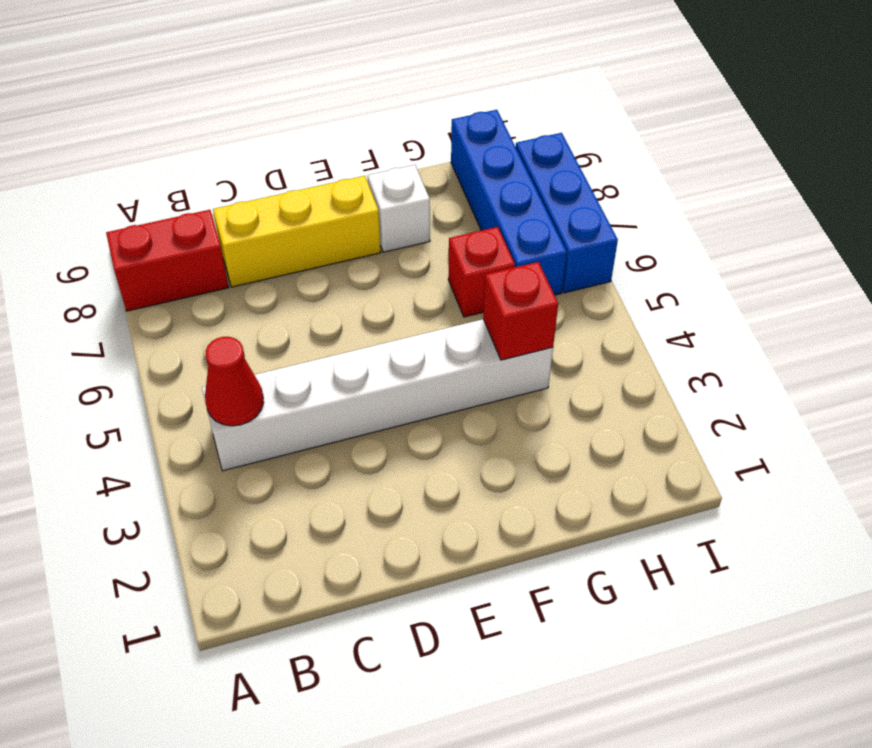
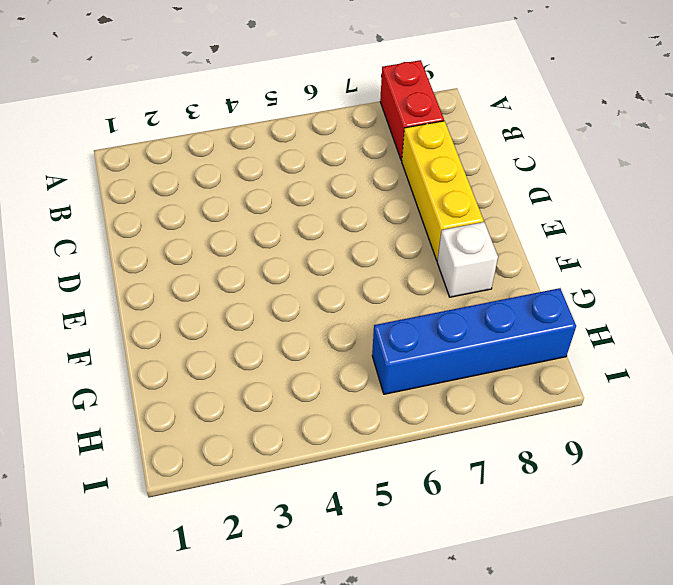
none -> white brick B4:G4 level 1
none -> red brick G6 level 1

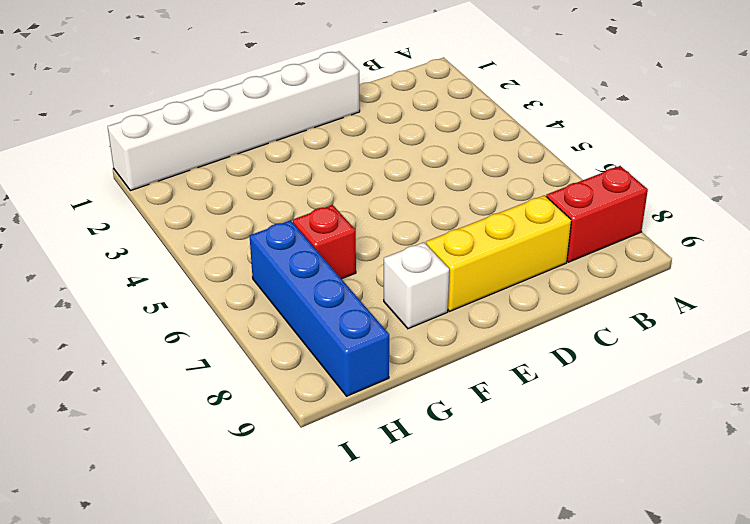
white brick D1:I1 level 1 -> white brick B4:G4 level 1
none -> blue brick I6:I8 level 1
none -> red cone B4 level 2

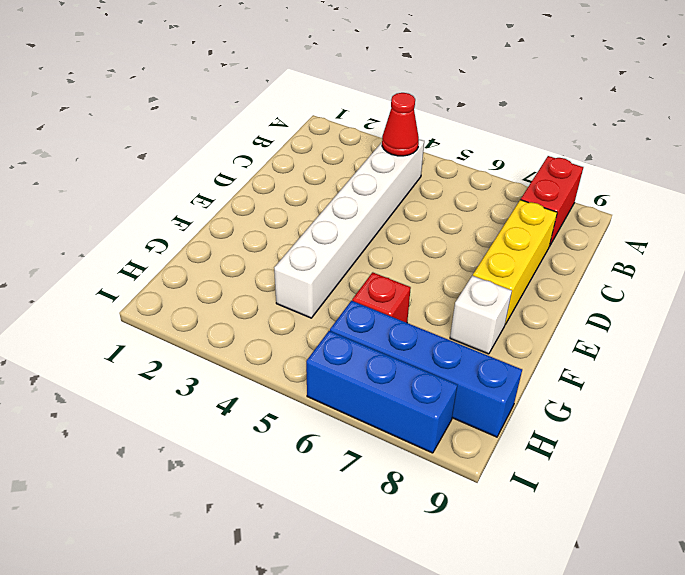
none -> red brick G4 level 2

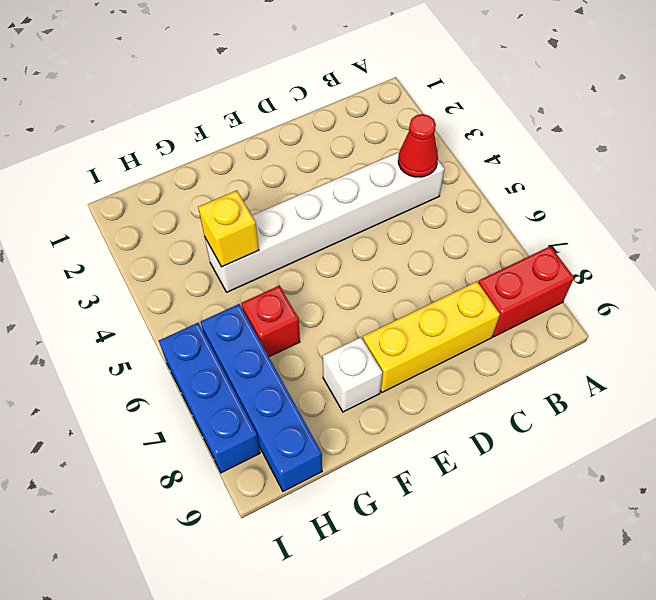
yellow brick G4 level 2 -> red brick G4 level 2

